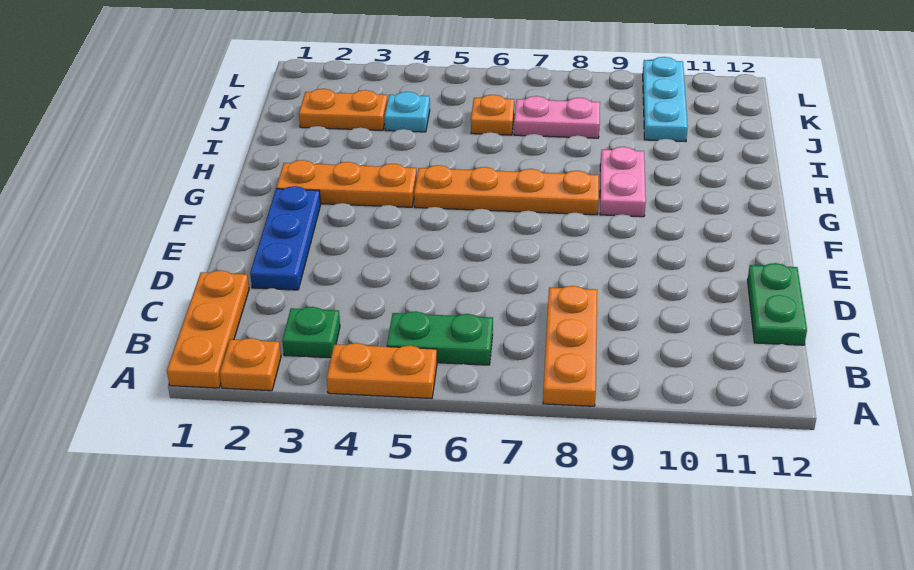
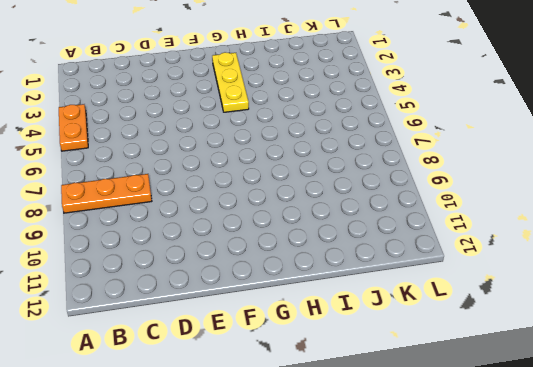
yellow plate G2:G4 level 1 -> orange plate G2:G4 level 1
none -> orange plate A1:C1 level 1
none -> orange plate A2 level 1
none -> green plate B3 level 1

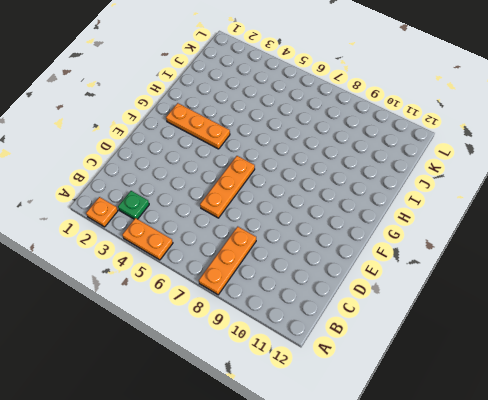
orange plate D6:F6 level 1 -> orange plate A1:C1 level 1
none -> green plate B5:B6 level 1
none -> green plate C12:D12 level 1
none -> blue plate D2:F2 level 1

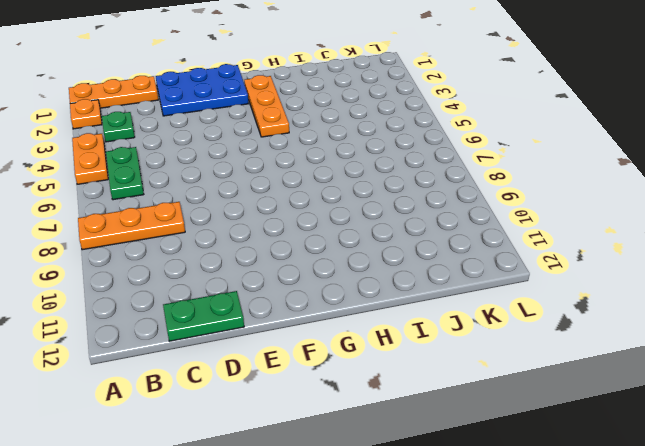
blue plate D1:F2 level 1 -> blue plate D2:F2 level 1
none -> orange plate G5:G8 level 1
none -> pink plate G9:H9 level 1
none -> orange plate J2:J3 level 1

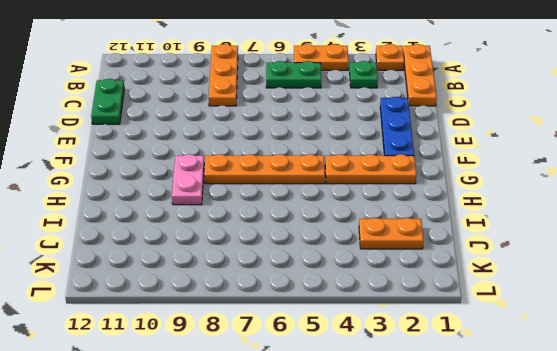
none -> cyan plate J4 level 1
none -> orange plate J6 level 1
none -> pink plate J7:J8 level 1

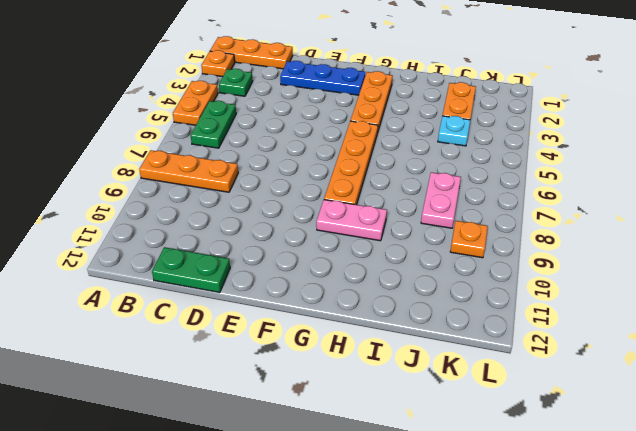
orange plate K9 level 1 -> orange plate J6 level 1
none -> cyan plate J10:L10 level 1

